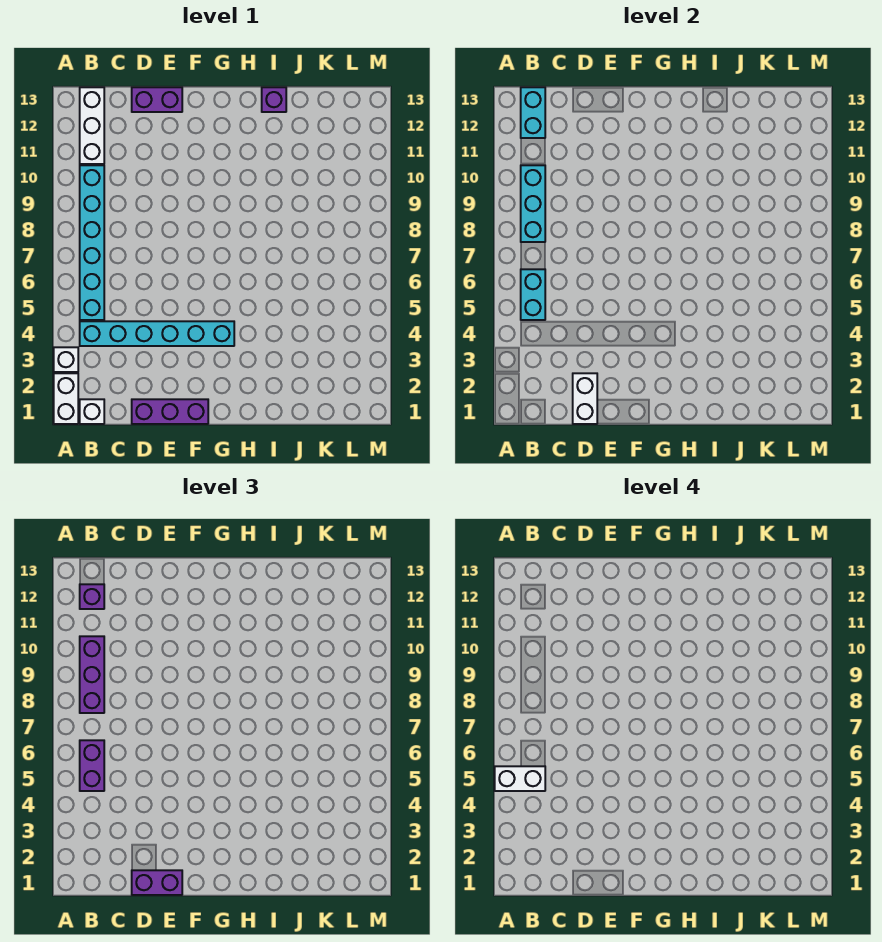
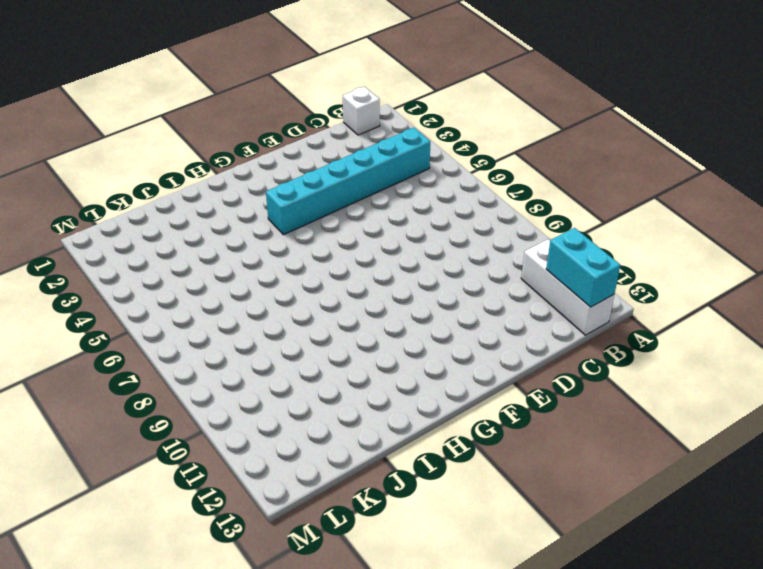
none -> white brick A1:A2 level 1
none -> white brick A3 level 1
none -> cyan brick B5:B10 level 1

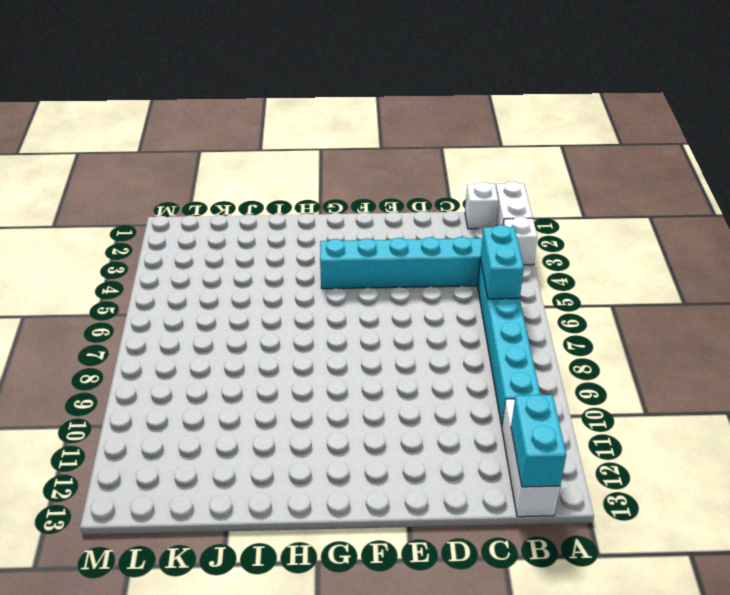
none -> purple brick D1:F1 level 1
none -> purple brick D13:E13 level 1
none -> purple brick I13 level 1

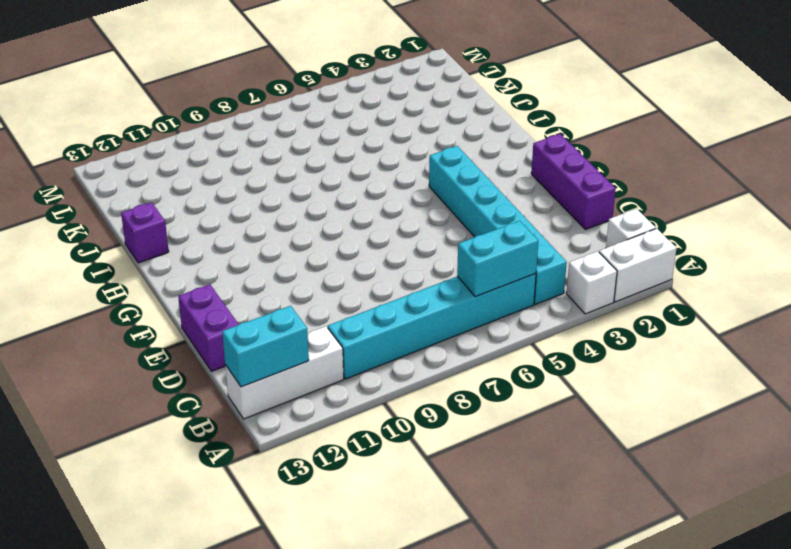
none -> cyan brick B8:B10 level 2
none -> white brick D1:D2 level 2
none -> purple brick B5:B6 level 3

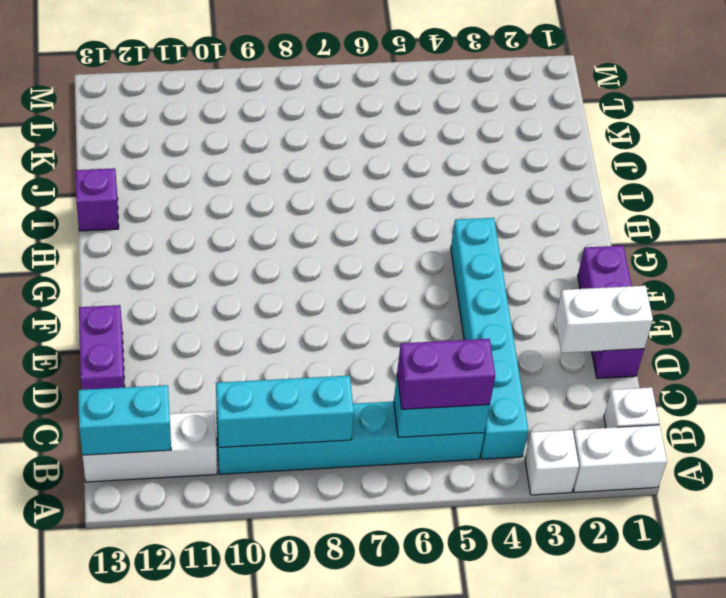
none -> purple brick B8:B10 level 3
none -> purple brick B12 level 3
none -> purple brick D1:E1 level 3

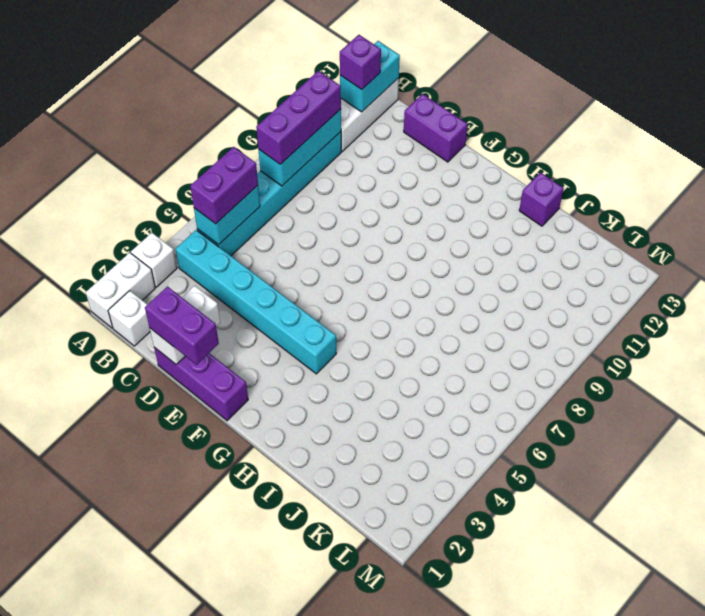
none -> white brick A5:B5 level 4

